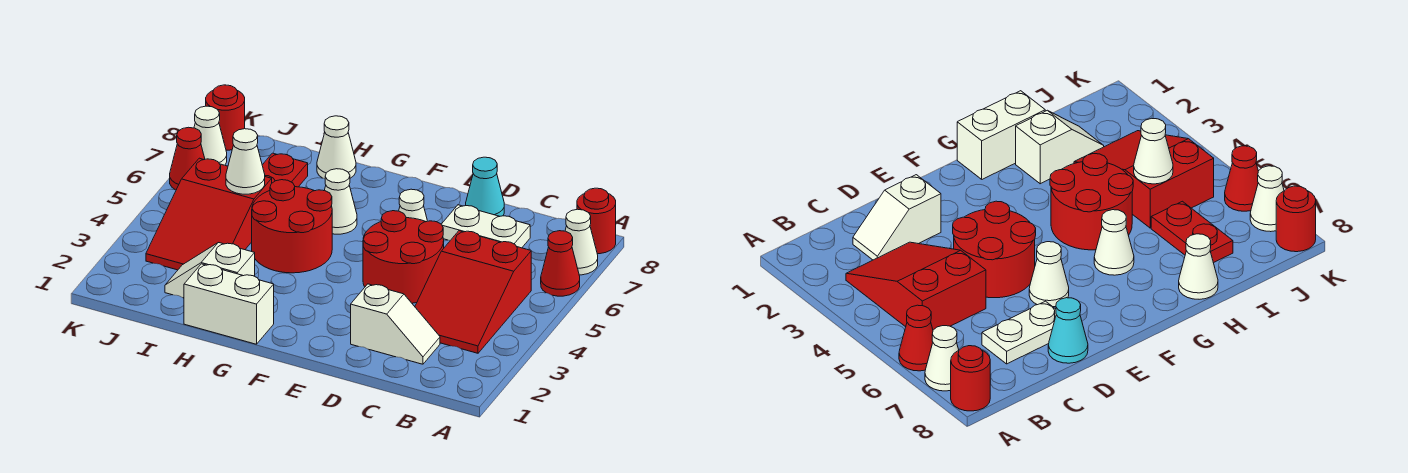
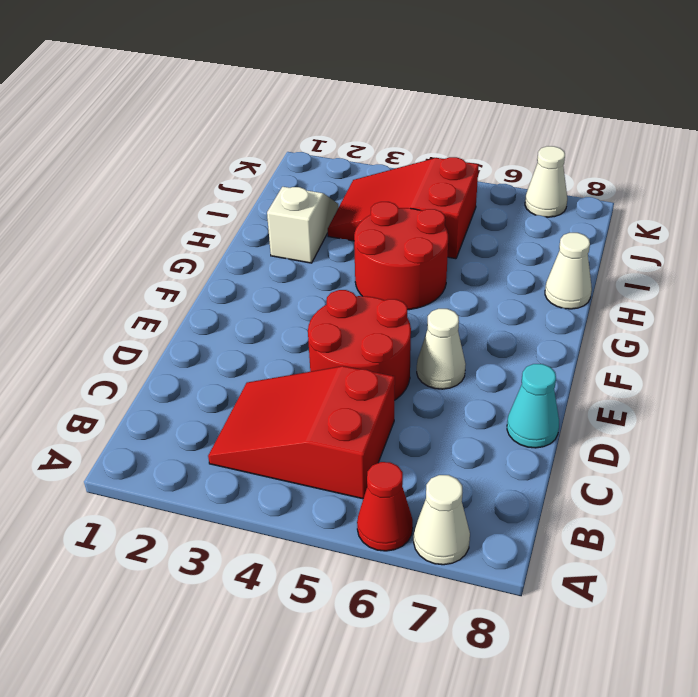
none -> red round brick A8 level 1
none -> white slope C2:D2 level 1 top D
none -> white plate C7:D7 level 1

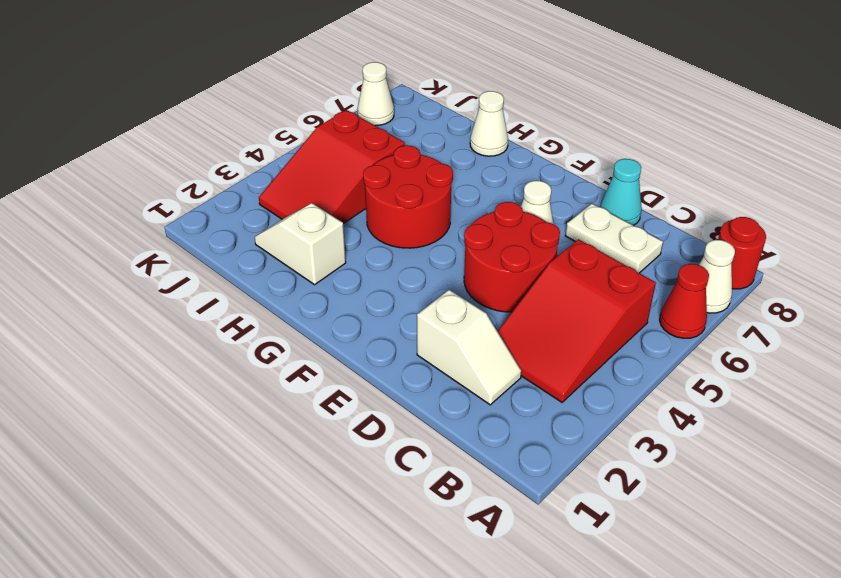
none -> white brick G1:H1 level 1
none -> white cone G6 level 1
none -> red plate I6:I7 level 1

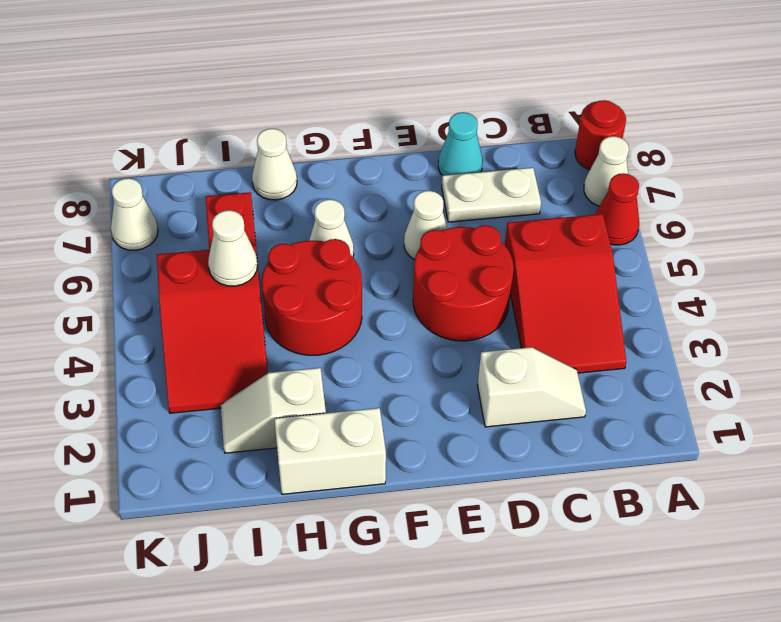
none -> red cone K6 level 1
none -> red round brick K8 level 1

